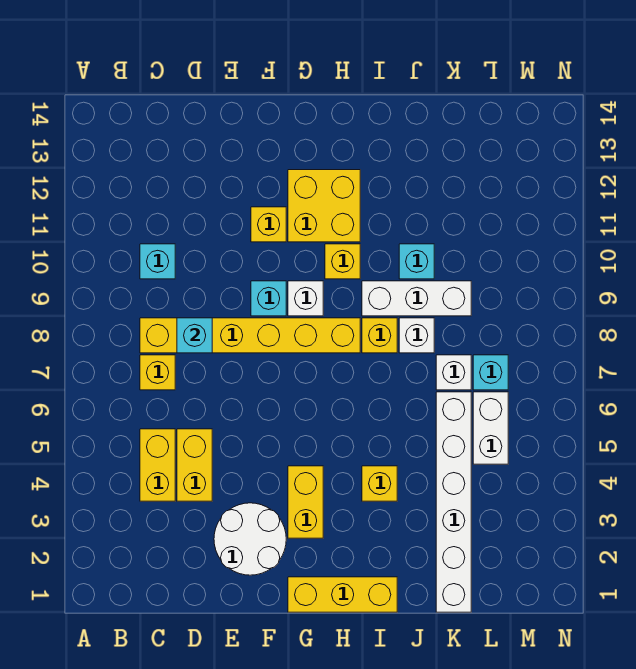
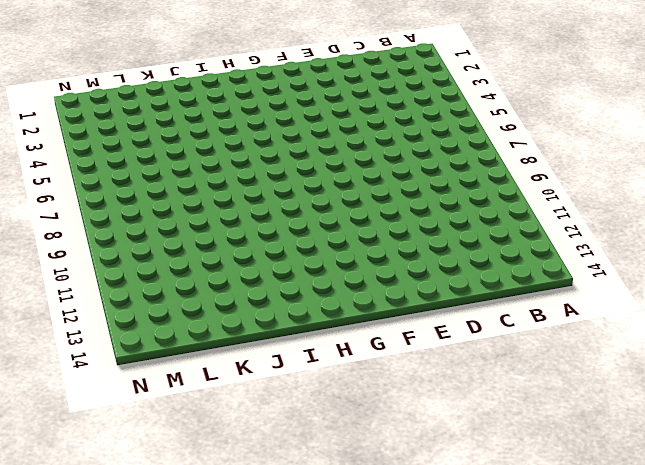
none -> yellow brick C4:C5 level 1
none -> yellow brick C7 level 1
none -> yellow brick C8:H8 level 1

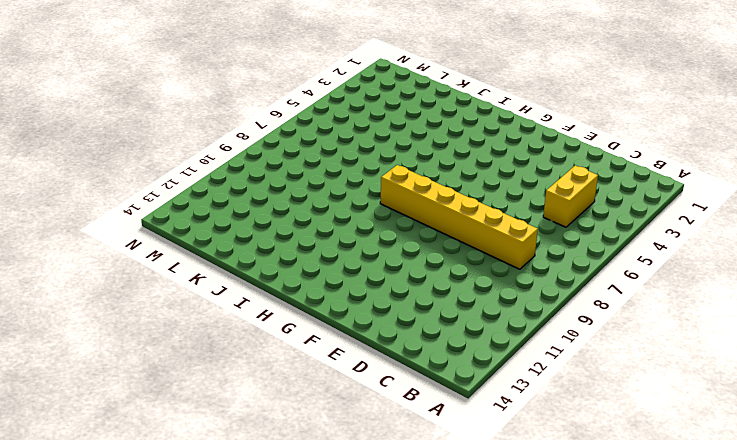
none -> yellow brick C7 level 1
none -> cyan brick C10 level 1
none -> yellow brick D4:D5 level 1

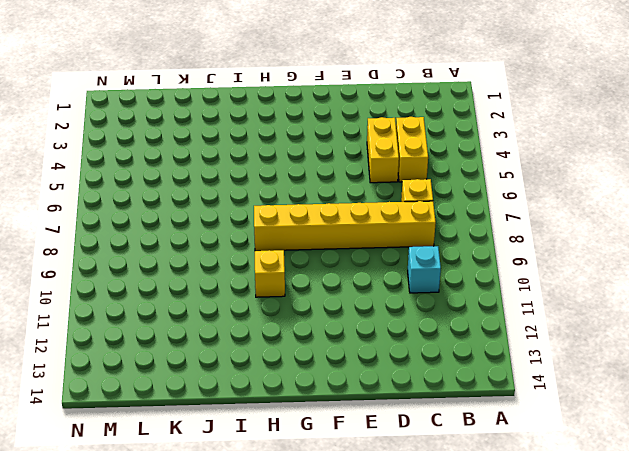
none -> white round brick E2:F3 level 1
none -> cyan brick F9 level 1
none -> yellow brick F11 level 1

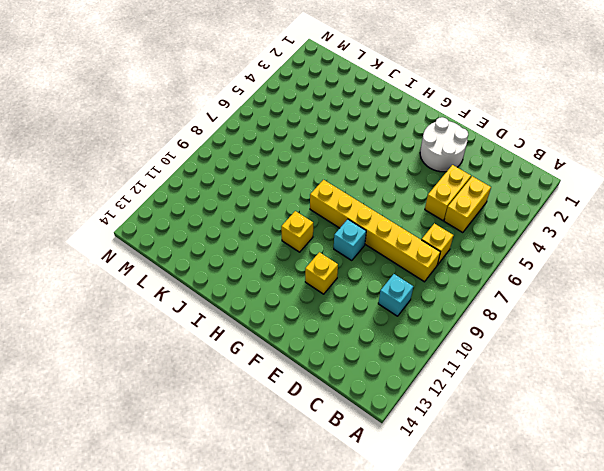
none -> yellow brick G1:I1 level 1
none -> yellow brick G3:G4 level 1
none -> white brick G9 level 1

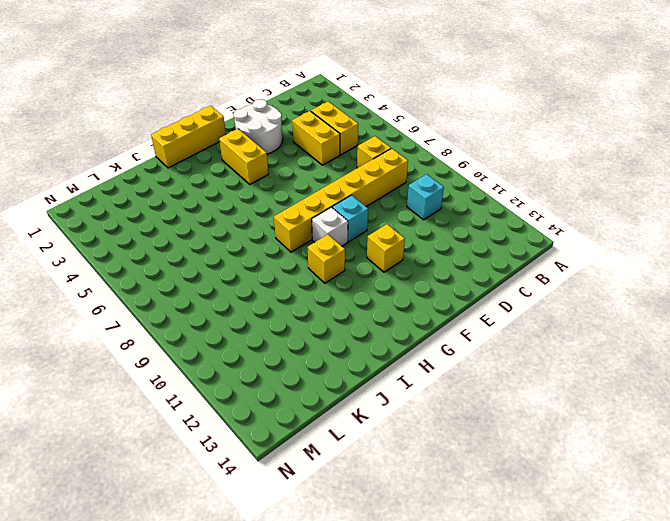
none -> yellow brick G11:H12 level 1
none -> yellow brick I4 level 1
none -> yellow brick I8 level 1

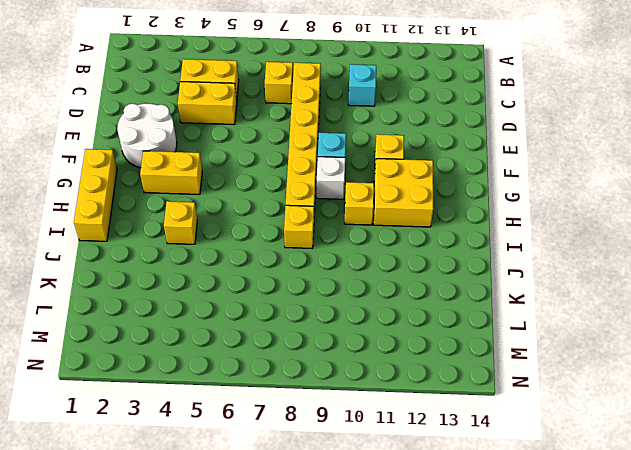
none -> white brick I9:K9 level 1
none -> white brick J8 level 1
none -> cyan brick J10 level 1

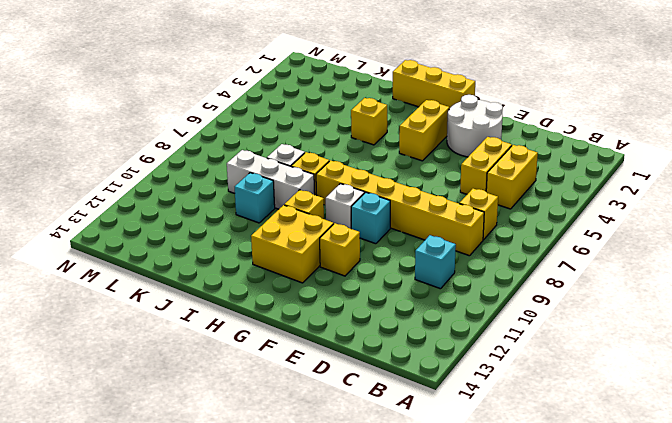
none -> white brick K1:K6 level 1
none -> white brick K7 level 1
none -> white brick L5:L6 level 1

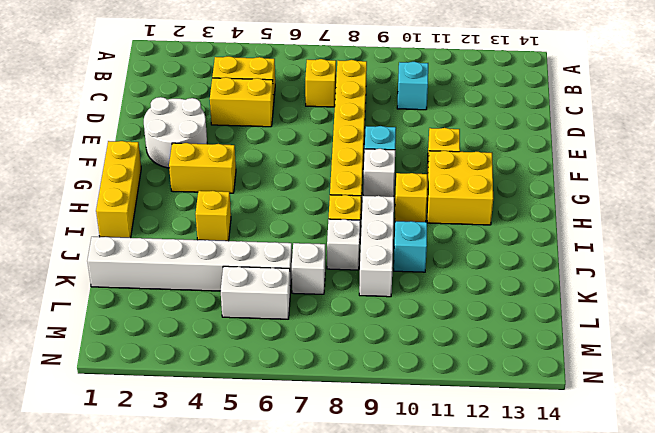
none -> cyan brick L7 level 1
none -> cyan brick D8 level 2

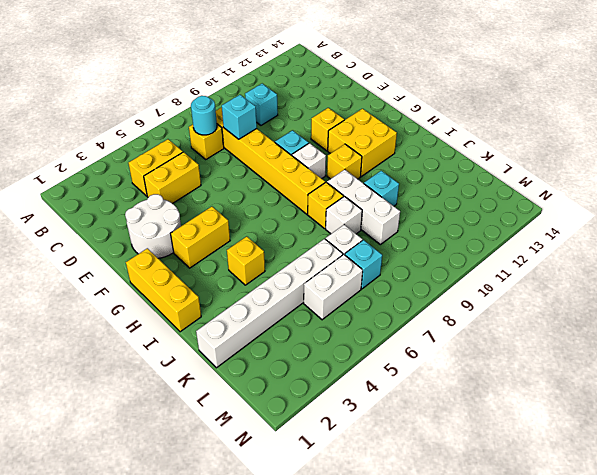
cyan round brick C7 level 2 -> none

